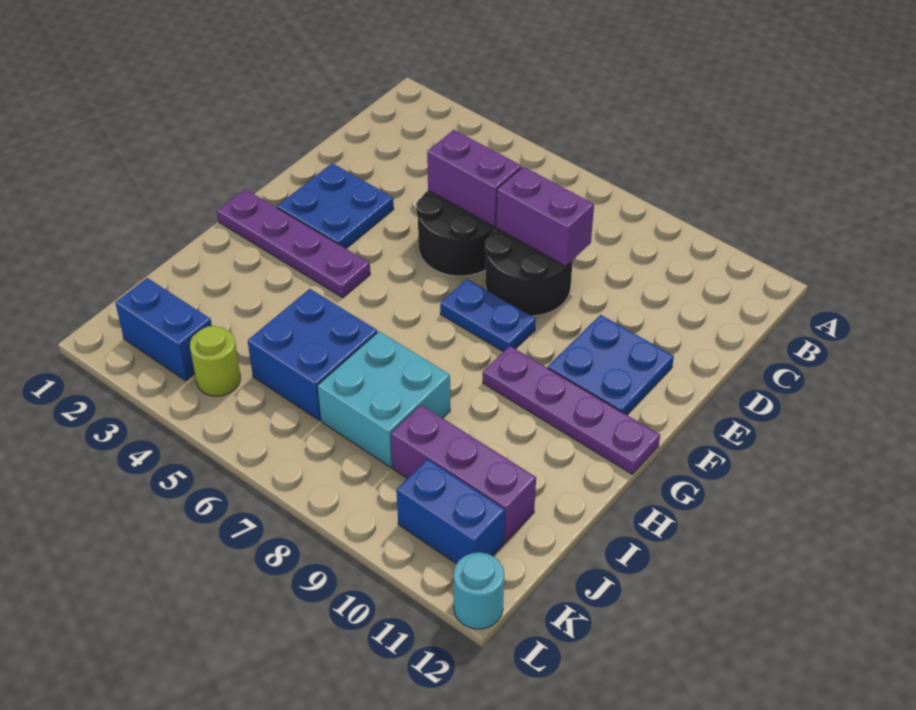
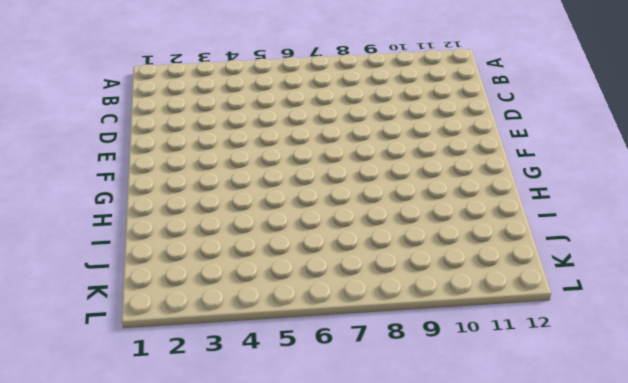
none -> black round brick D5:E6 level 1
none -> black round brick D7:E8 level 1
none -> blue plate E2:F3 level 1

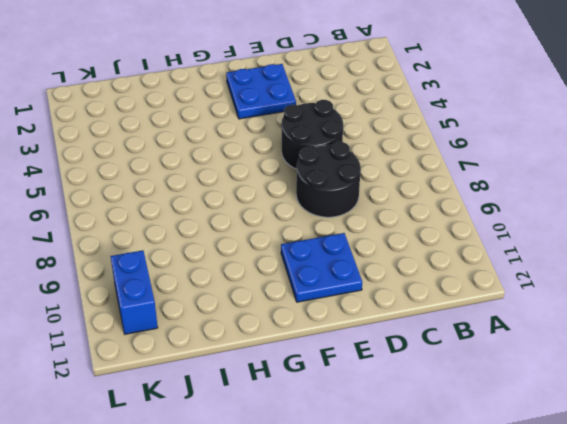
none -> blue plate F7:F8 level 1
none -> purple plate G1:G4 level 1
none -> purple plate G9:G12 level 1

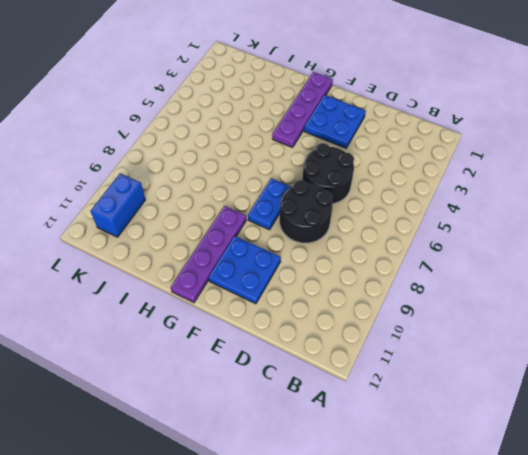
none -> blue brick I5:J6 level 1
none -> cyan brick I7:J8 level 1
none -> purple brick J9:J11 level 1

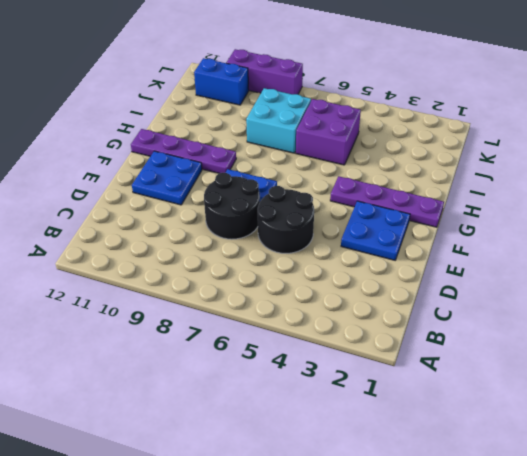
purple brick I5:J6 level 1 -> blue brick I5:J6 level 1
purple brick L8:L10 level 1 -> purple brick J9:J11 level 1
none -> blue brick K2:K3 level 1
none -> lime round brick K4 level 1
none -> cyan round brick L12 level 1

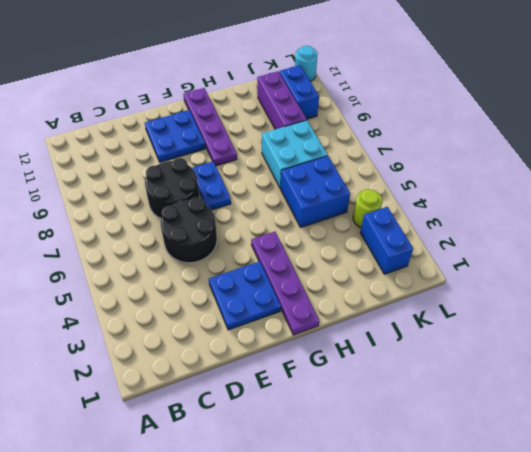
none -> purple brick D5:D6 level 2
none -> purple brick D7:D8 level 2

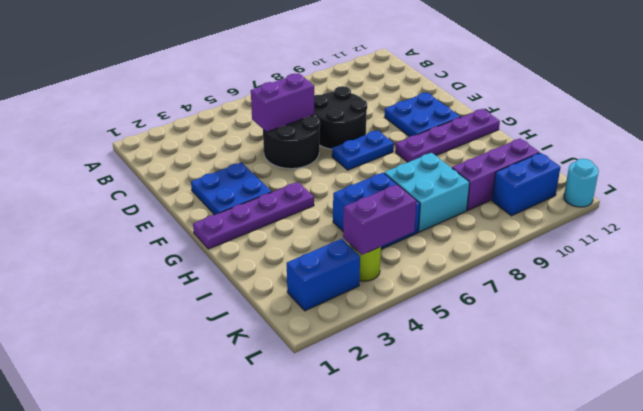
purple brick K4:K5 level 2 -> purple brick D7:D8 level 2

